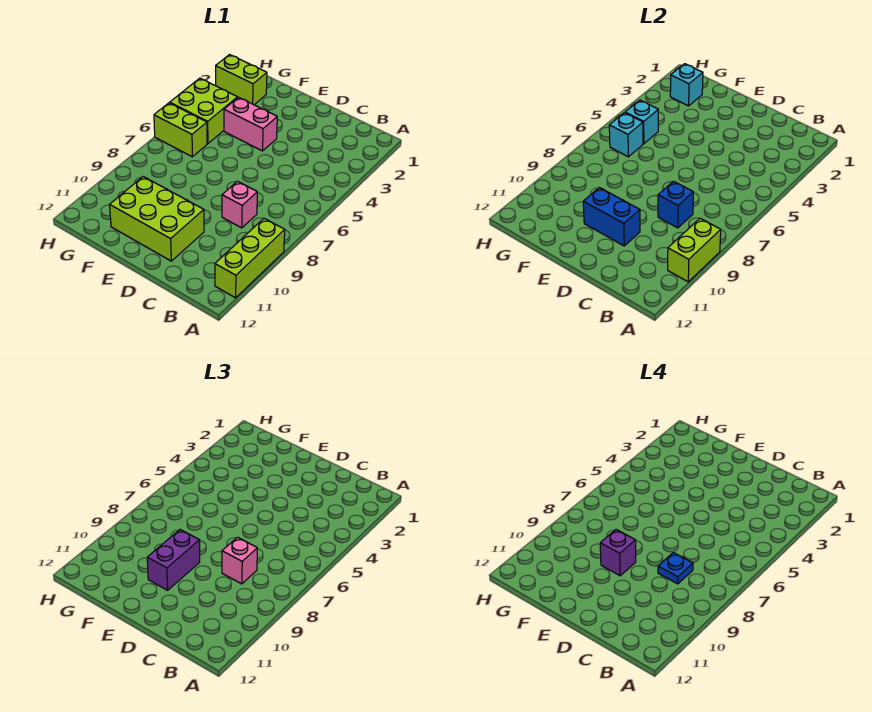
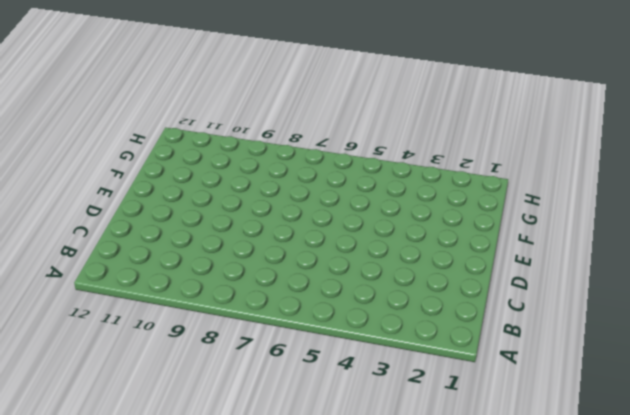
none -> lime brick A9:A11 level 1
none -> pink brick C8 level 1
none -> lime brick D10:F11 level 1

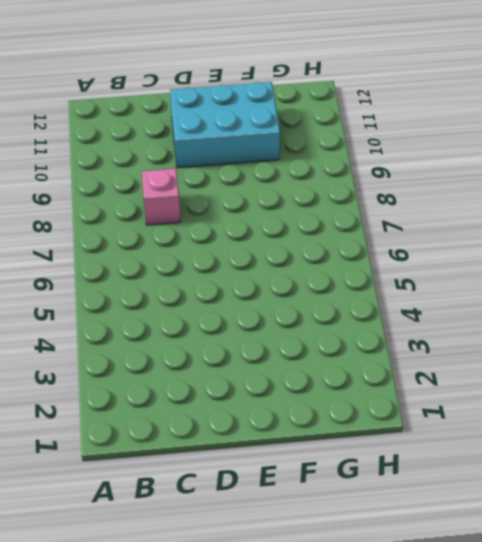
cyan brick D10:F11 level 1 -> lime brick D10:F11 level 1
none -> lime brick A9:A11 level 1
none -> pink brick E4:F4 level 1
none -> lime brick G2:H2 level 1

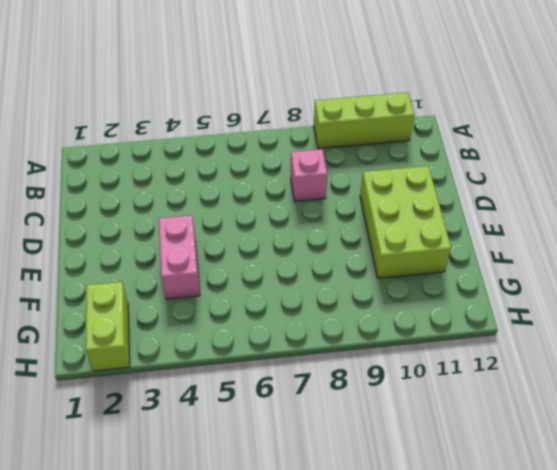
none -> lime brick G4:H5 level 1
none -> lime brick G6:H6 level 1
none -> lime brick A9:A10 level 2

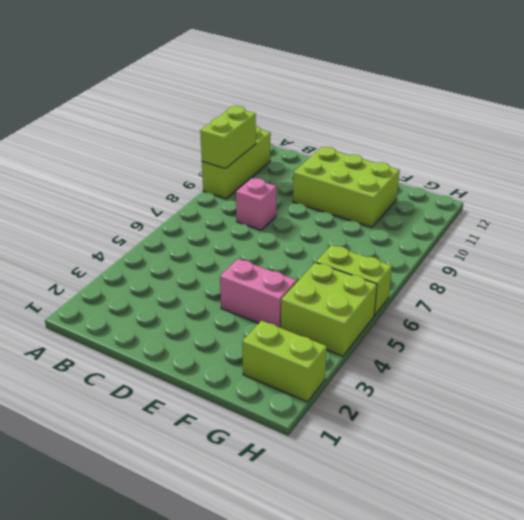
none -> blue brick C8 level 2
none -> blue brick D10:E10 level 2
none -> cyan brick G2 level 2

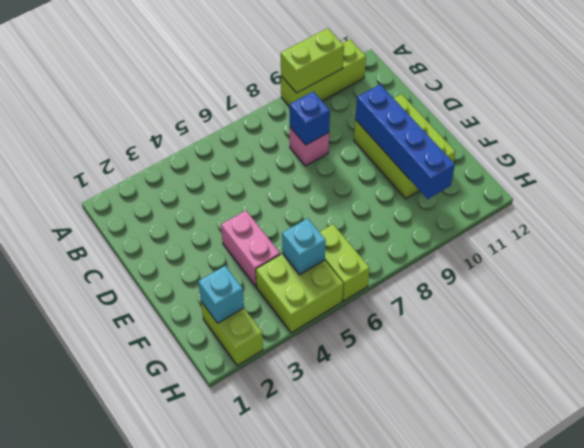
blue brick D10:G10 level 2 -> blue brick D10:E10 level 2
none -> cyan brick G6 level 2
none -> pink brick C8 level 3
none -> purple brick E9:E10 level 3

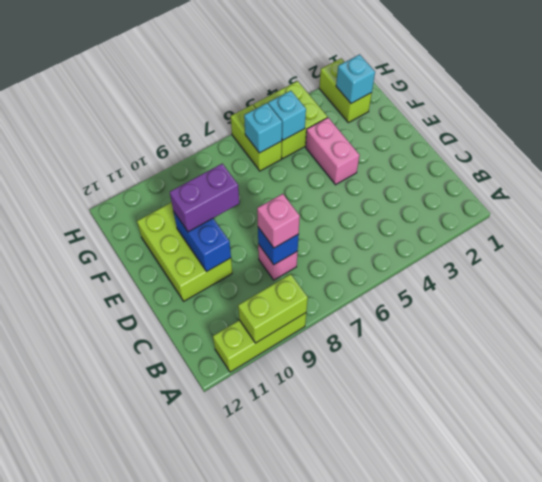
none -> blue plate C8 level 4
none -> purple brick E9 level 4

